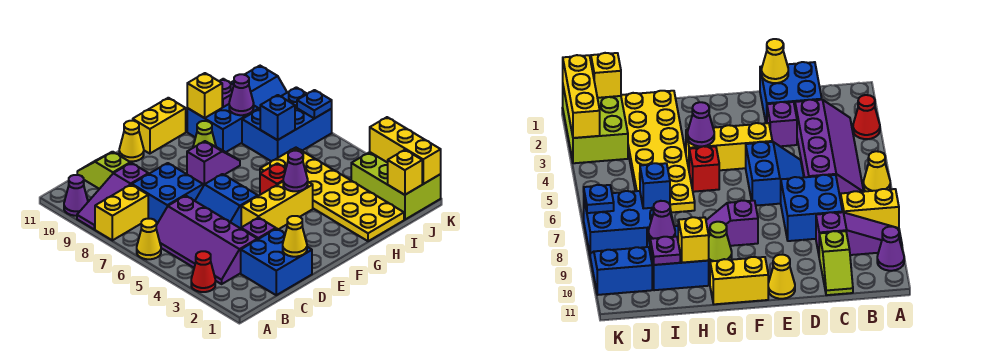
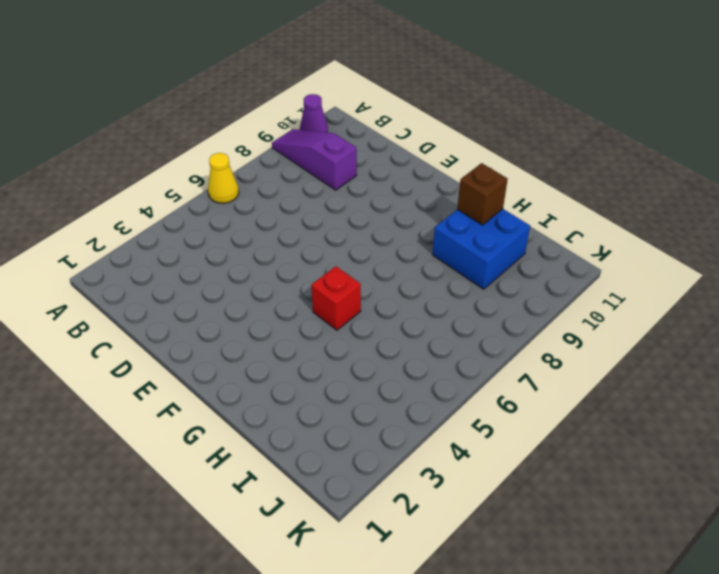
brown brick H10 level 2 -> yellow brick H10 level 2
none -> red cone A3 level 1
none -> yellow brick A8:B8 level 1
none -> purple slope B3:C6 level 1 top C
none -> blue brick C1:D2 level 1

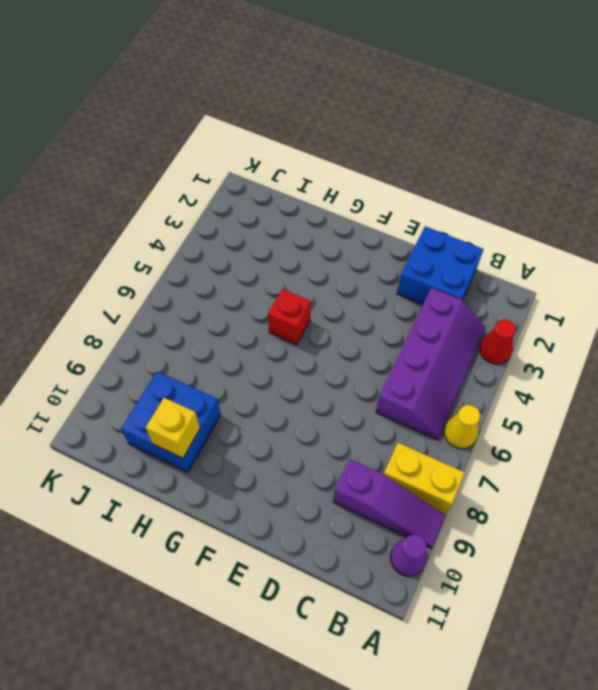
none -> blue brick C7:D8 level 1
none -> lime slope C10:C11 level 1 top 10
none -> purple brick D3 level 1
none -> blue slope D5:E6 level 1 top E

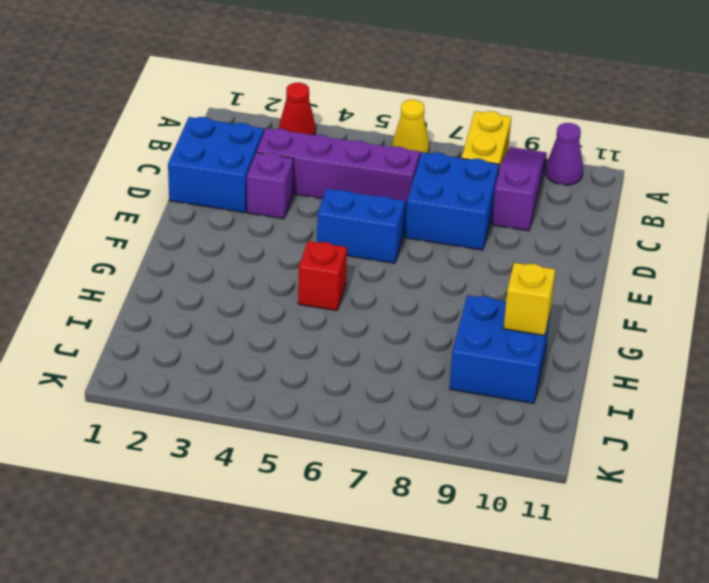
none -> lime slope C10:C11 level 1 top 10
none -> yellow brick E4:G4 level 1
none -> yellow cone E11 level 1
none -> purple slope F8:G8 level 1 top F

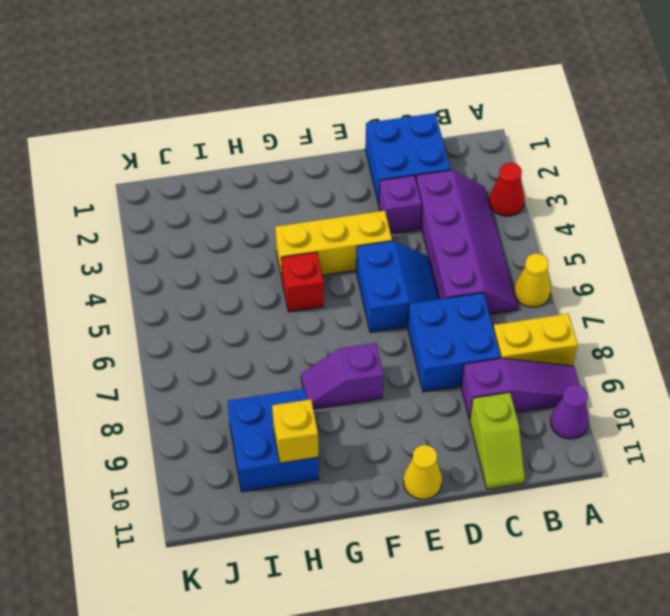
none -> yellow brick F11:G11 level 1
none -> lime cone G9 level 1
none -> yellow plate H1:I6 level 1
none -> blue brick I7:K8 level 1

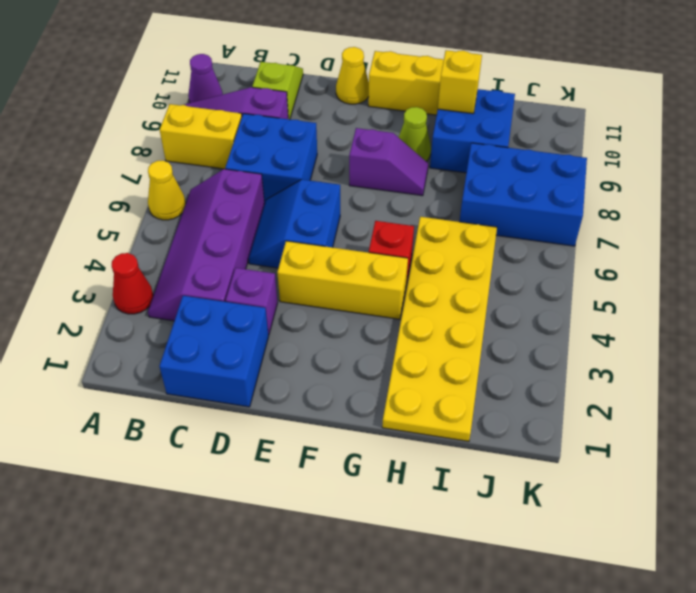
none -> lime brick J1:K3 level 1
none -> blue slope J9:K10 level 1 top 10
none -> yellow cone D1 level 2
none -> purple cone G4 level 2

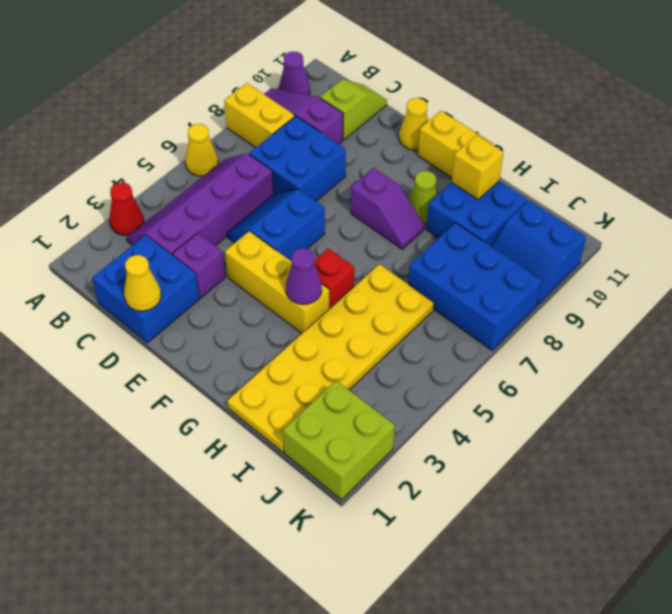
lime brick J1:K2 level 1 -> lime brick J1:K3 level 1
none -> blue brick I7 level 2
none -> purple cone I9 level 2
none -> purple plate I10 level 2
none -> yellow brick J1 level 2

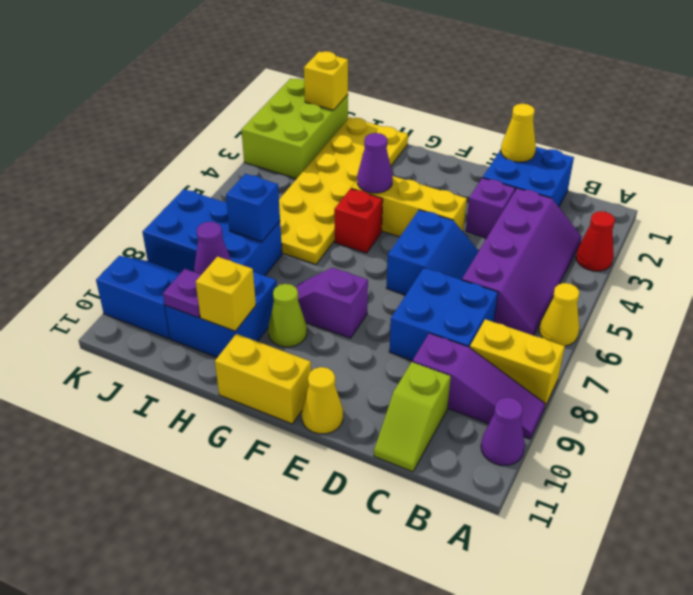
none -> yellow brick K1:K3 level 2
none -> blue plate K7 level 2

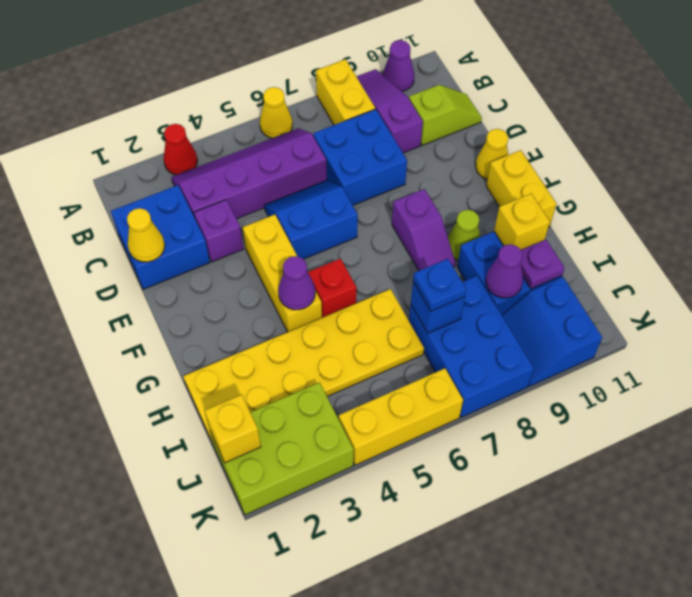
blue plate I7 level 3 -> blue plate K7 level 2
yellow brick K4:K6 level 1 -> yellow brick K1:K3 level 2

